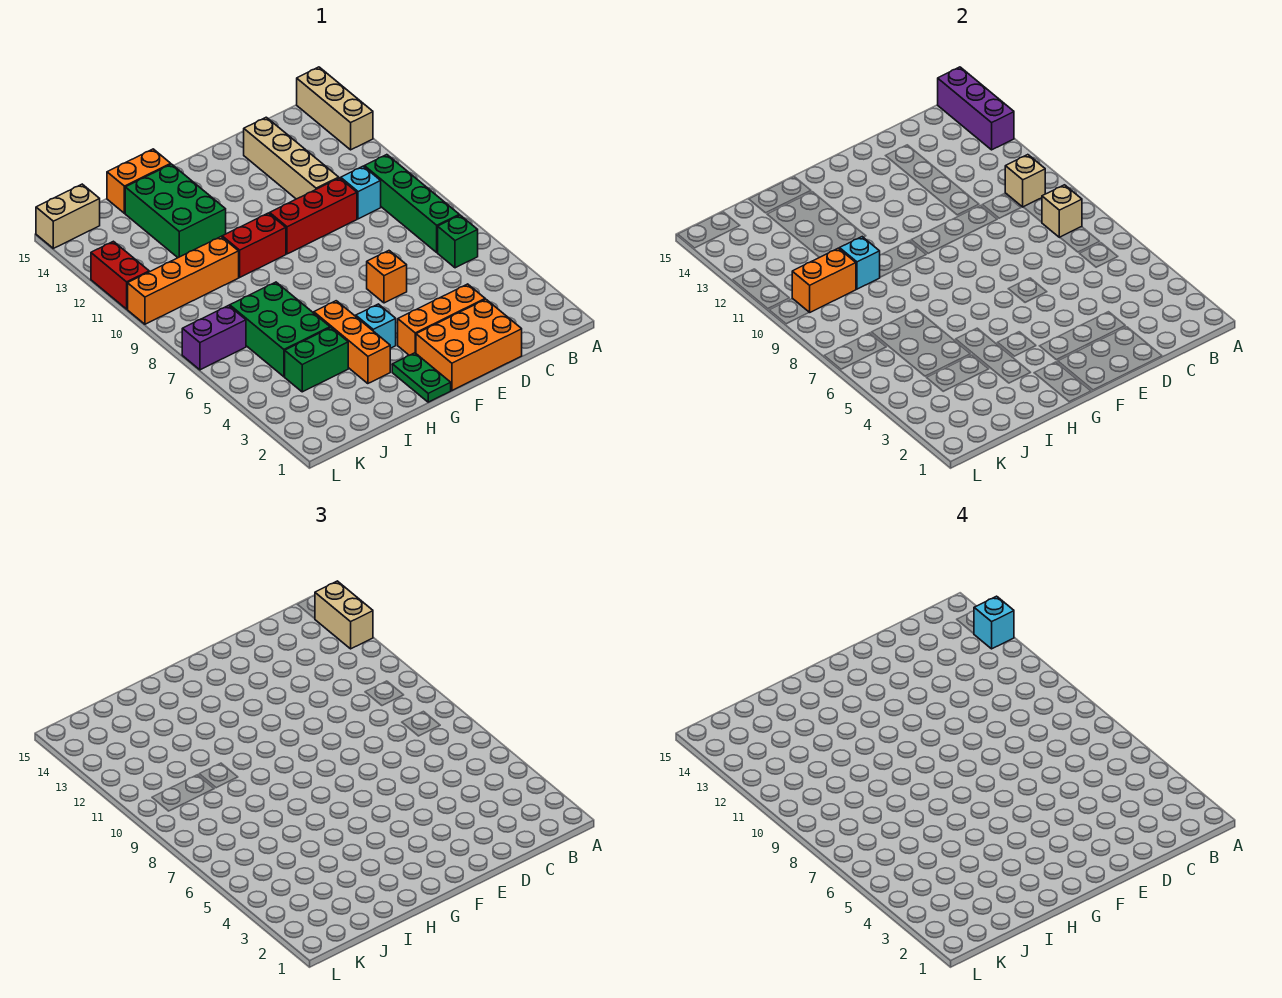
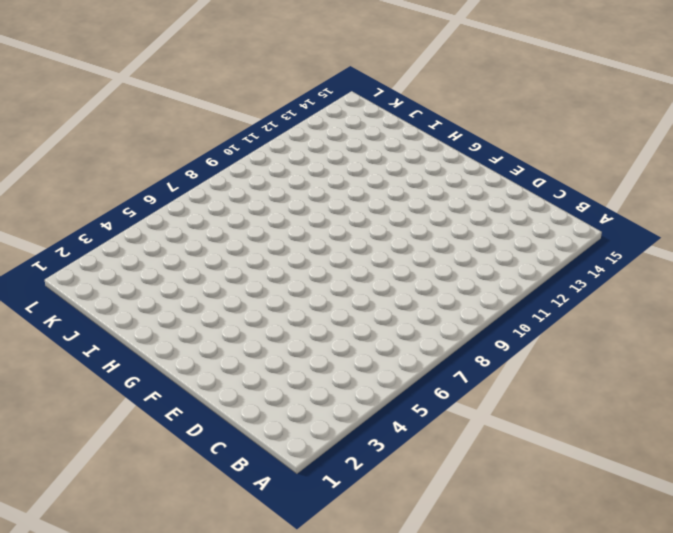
none -> tan brick A13:A15 level 1
none -> green brick B6 level 1
none -> green brick B7:B10 level 1

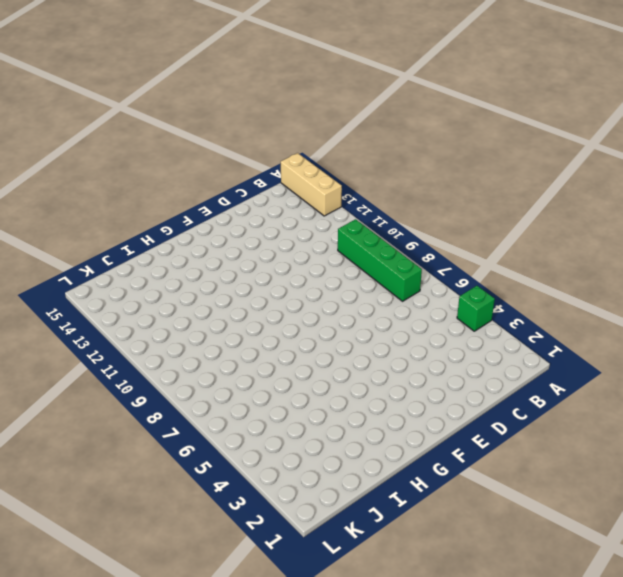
green brick A4 level 1 -> green brick B6 level 1
none -> cyan brick C10 level 1
none -> orange brick D1:F2 level 1
none -> orange brick D3:F3 level 1

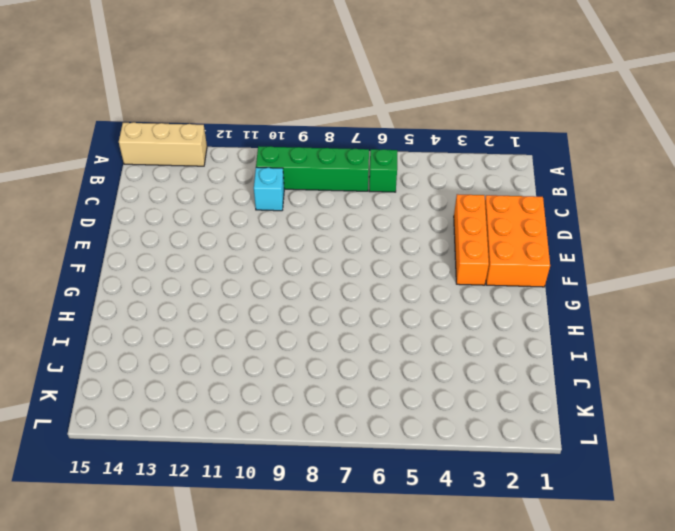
none -> red brick D10:F10 level 1
none -> tan brick D11:D14 level 1
none -> orange brick E6 level 1

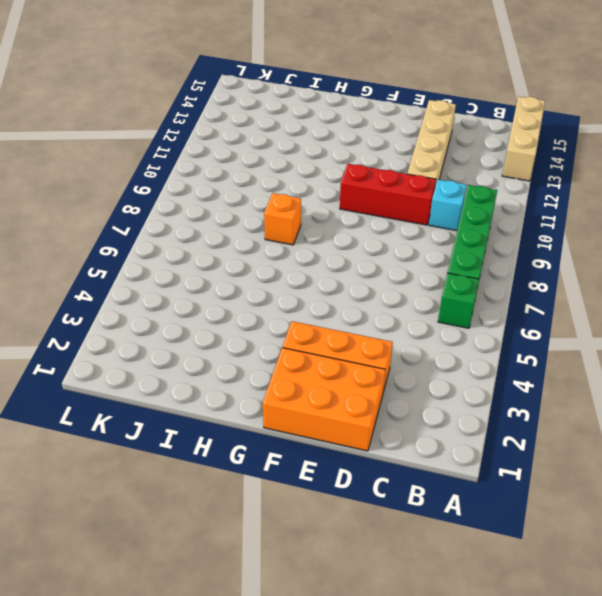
orange brick H8 level 1 -> orange brick E6 level 1
none -> green plate G1:G2 level 1
none -> cyan brick G4 level 1
none -> red brick G10:H10 level 1

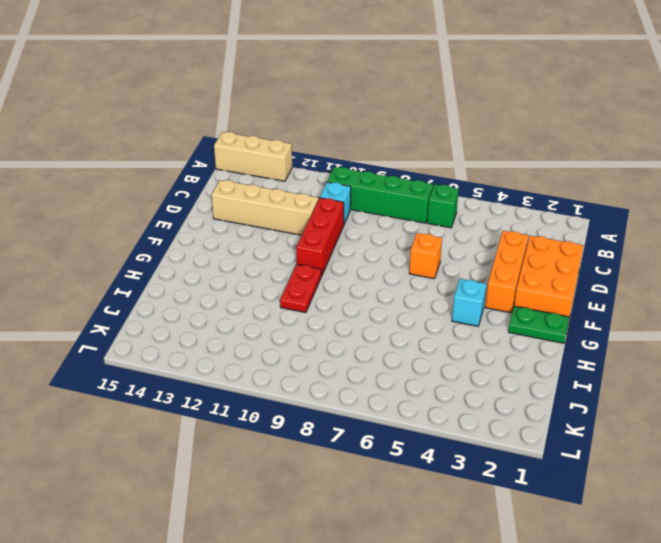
red plate G10:H10 level 1 -> red brick G10:H10 level 1
none -> orange brick H3:H5 level 1
none -> green brick H12:I14 level 1
none -> orange brick H15:I15 level 1

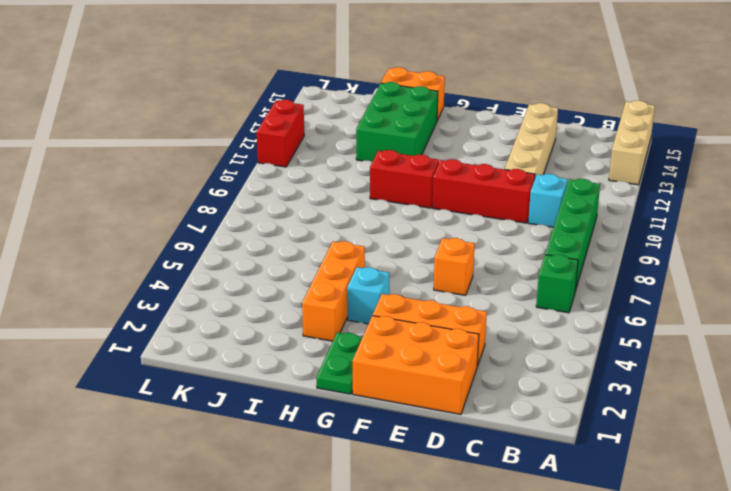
none -> green brick I4:J4 level 1
none -> green brick I5:J7 level 1
none -> orange brick I10:L10 level 1

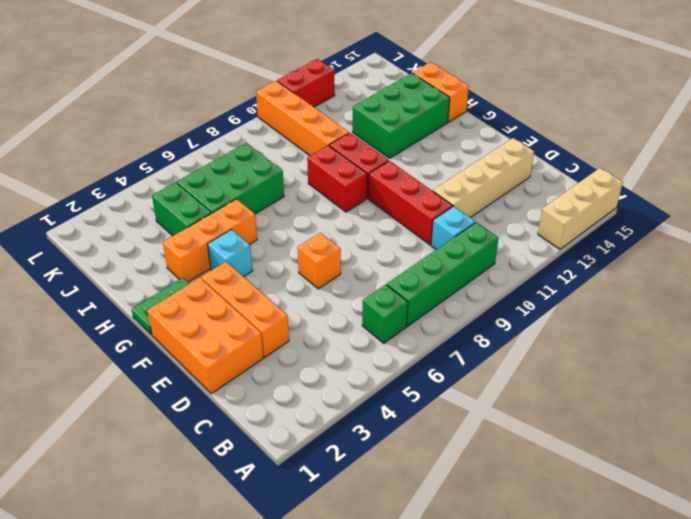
red brick G9:H9 level 1 -> none
none -> purple brick K7:L7 level 1
none -> tan brick K15:L15 level 1
none -> purple brick A13:A15 level 2

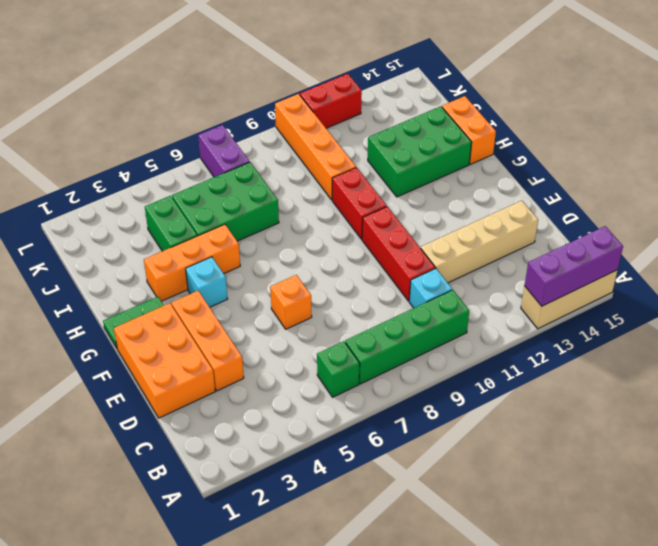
none -> tan brick K15:L15 level 1
none -> tan brick B8 level 2
none -> tan brick B10 level 2

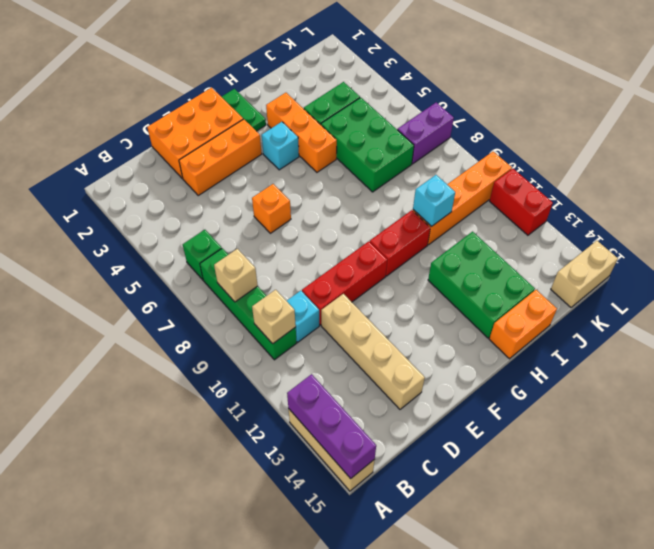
none -> orange brick J10:K10 level 2
none -> tan brick A13:A14 level 3
none -> cyan brick A13 level 4

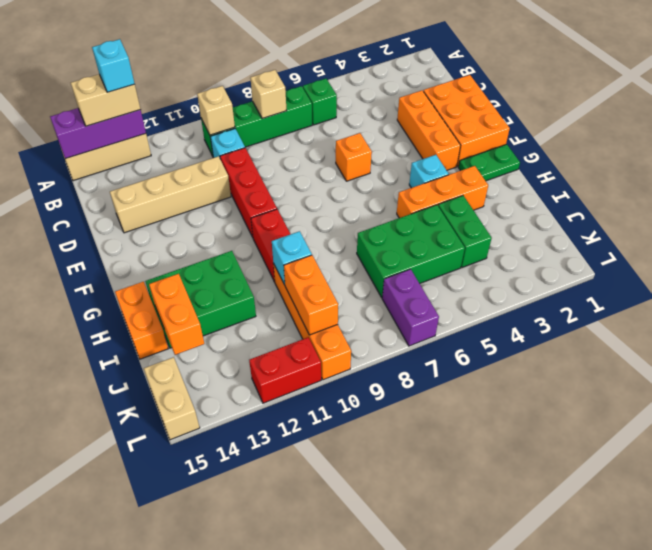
orange brick I14:J14 level 2 -> none

